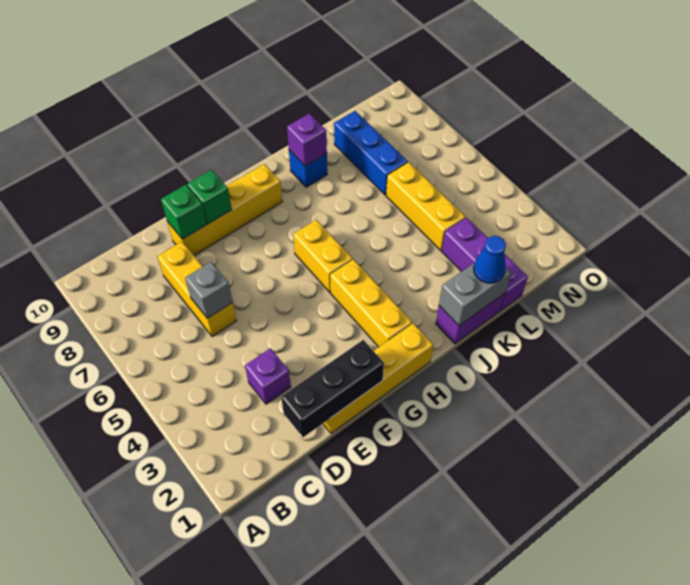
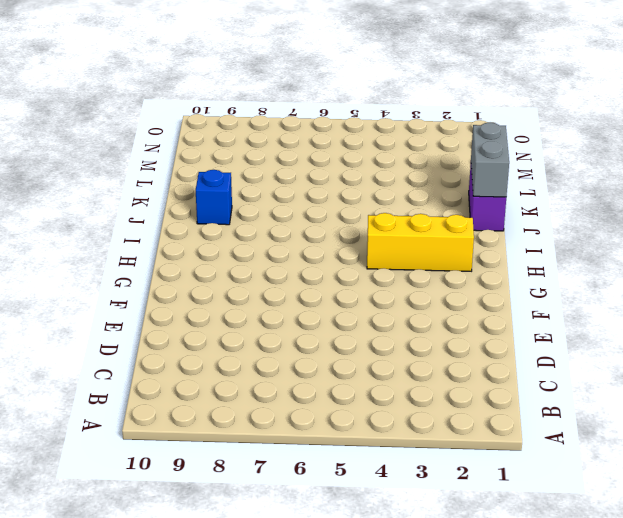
none -> purple brick D3 level 1
none -> yellow brick D6:D8 level 1
none -> yellow brick E1:H1 level 1

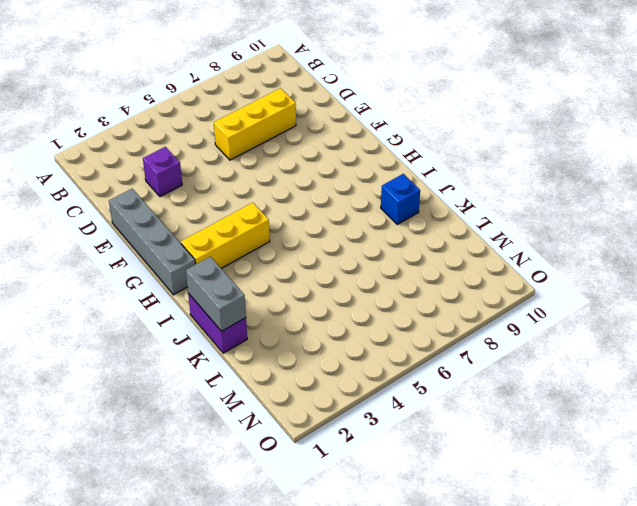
grey brick E1:H1 level 1 -> yellow brick E1:H1 level 1
none -> yellow brick E9:H9 level 1
none -> yellow brick H5:H6 level 1
none -> purple brick L1:L3 level 1

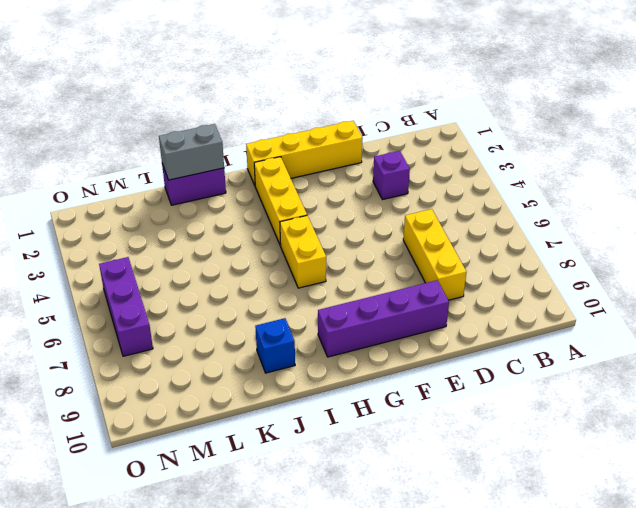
purple brick E9:H9 level 1 -> yellow brick E9:H9 level 1
purple brick N5:N7 level 1 -> purple brick L1:L3 level 1
none -> yellow brick L4:L6 level 1
none -> blue brick L7:L9 level 1
none -> black brick D1:F1 level 2

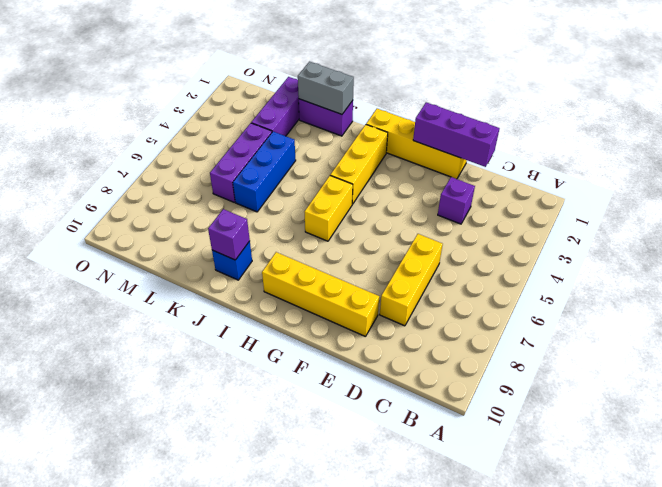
purple brick D1:F1 level 2 -> black brick D1:F1 level 2
blue brick K4:K6 level 1 -> blue brick L7:L9 level 1
purple brick L4:L6 level 1 -> yellow brick L4:L6 level 1
none -> grey brick D6 level 2
none -> green brick E9 level 2
none -> green brick F9 level 2

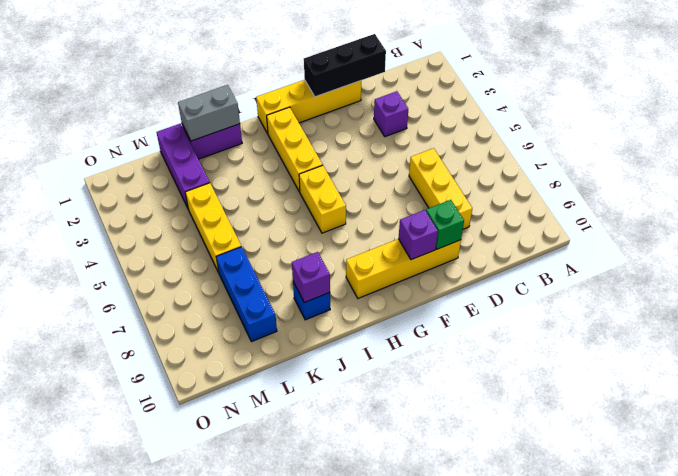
purple brick F9 level 2 -> green brick F9 level 2
none -> grey brick D6 level 2
none -> blue cone K1 level 3

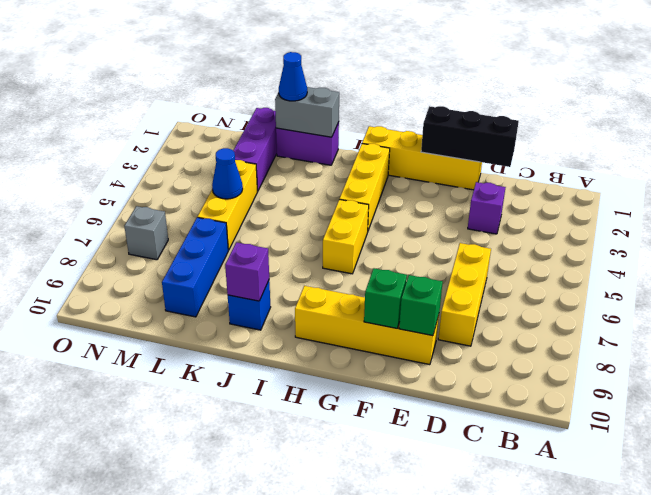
blue cone L5 level 2 -> none
grey brick N7 level 1 -> grey brick D6 level 2

